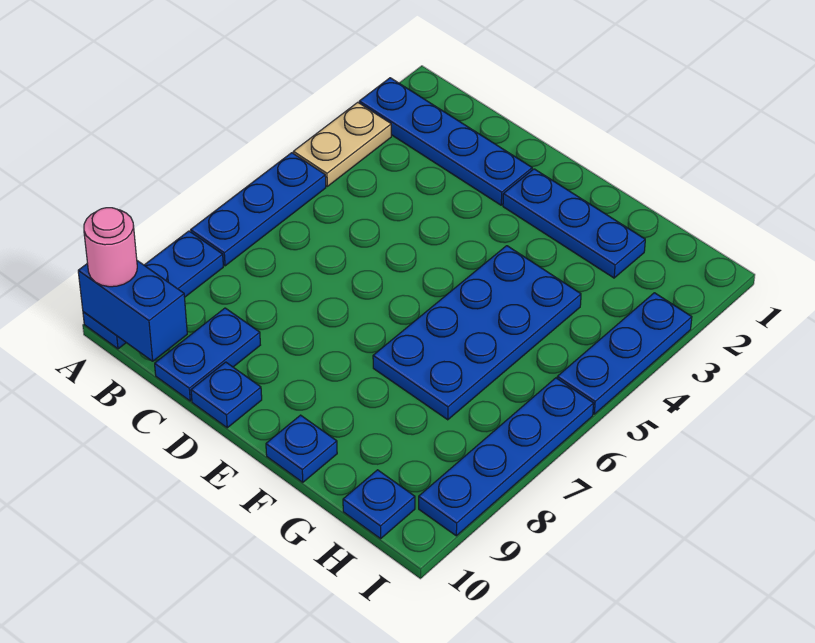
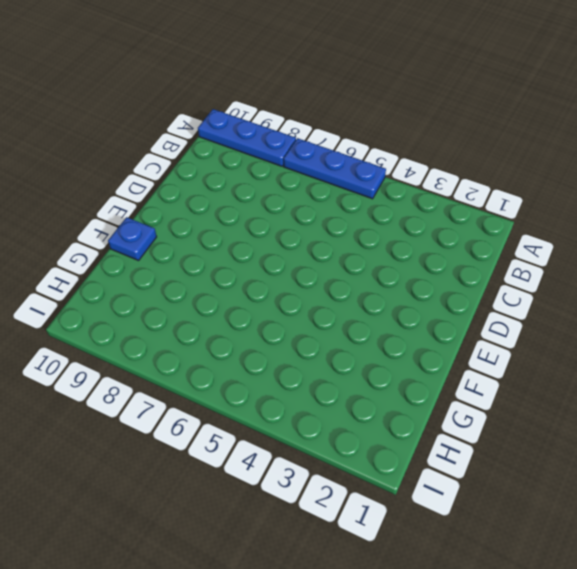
none -> blue plate A2:D2 level 1
none -> tan plate A3:A4 level 1
none -> blue plate C9:C10 level 1

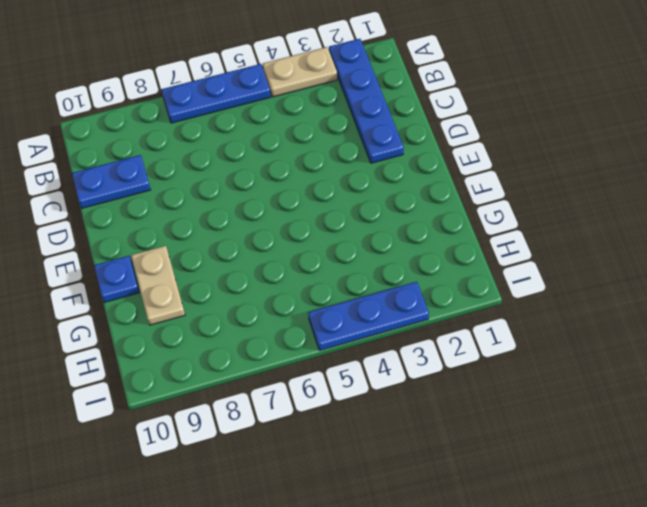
tan plate F9:G9 level 1 -> none
none -> blue plate A8:A10 level 1
none -> blue plate D10 level 1
none -> blue plate E2:G2 level 1

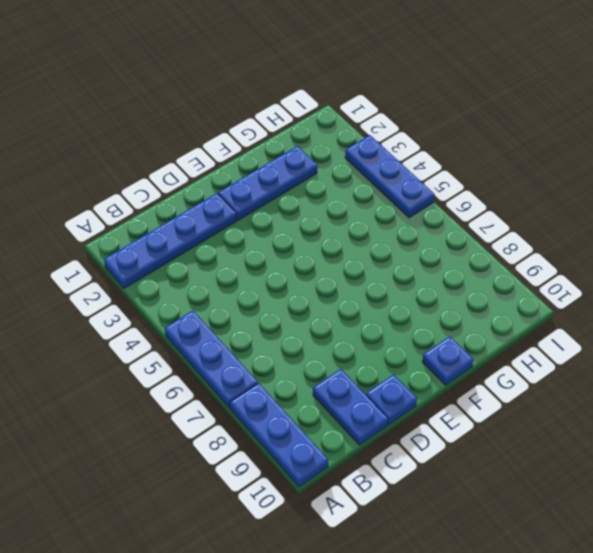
none -> tan plate A3:A4 level 1
none -> blue plate F4:G7 level 1
none -> blue plate H10 level 1

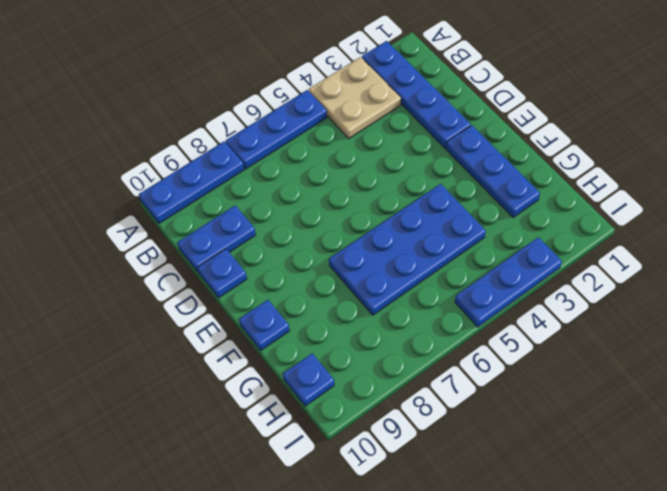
tan plate A3:B4 level 1 -> tan plate A3:A4 level 1
none -> blue plate I6:I9 level 1
none -> blue brick A10:B10 level 2
none -> pink round brick A10 level 3

